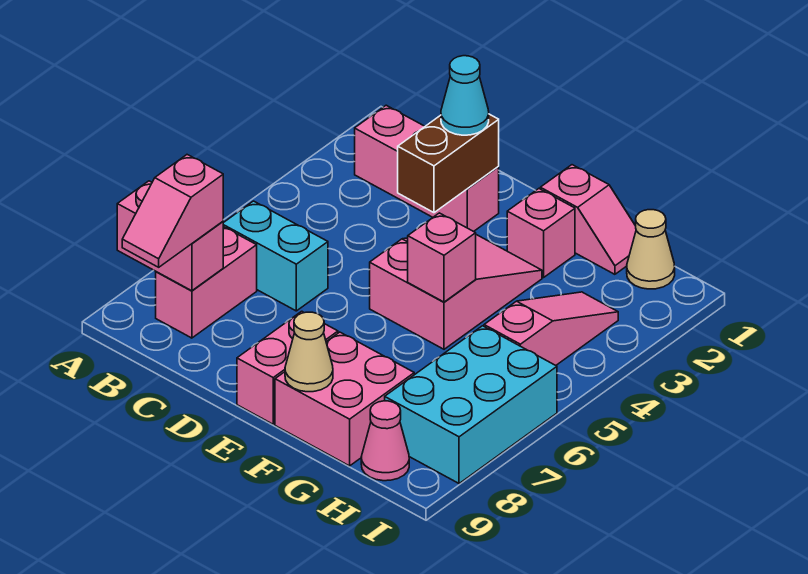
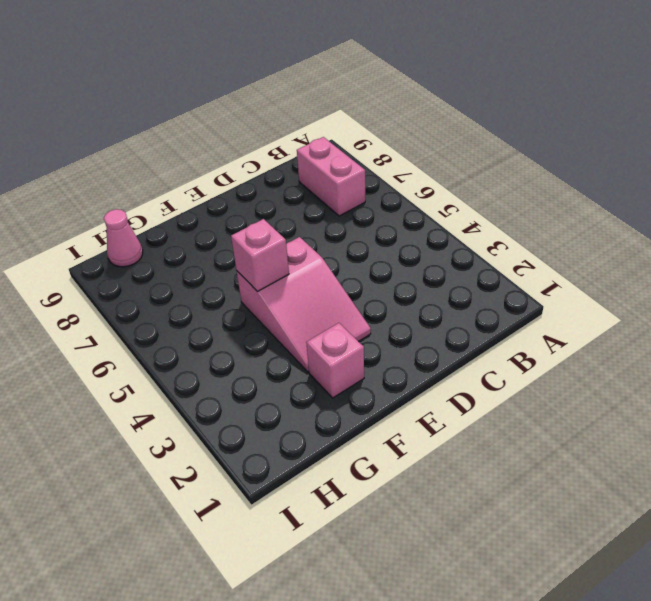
none -> pink brick B2:D2 level 1
none -> cyan brick B6:C6 level 1
none -> pink brick E8:E9 level 1

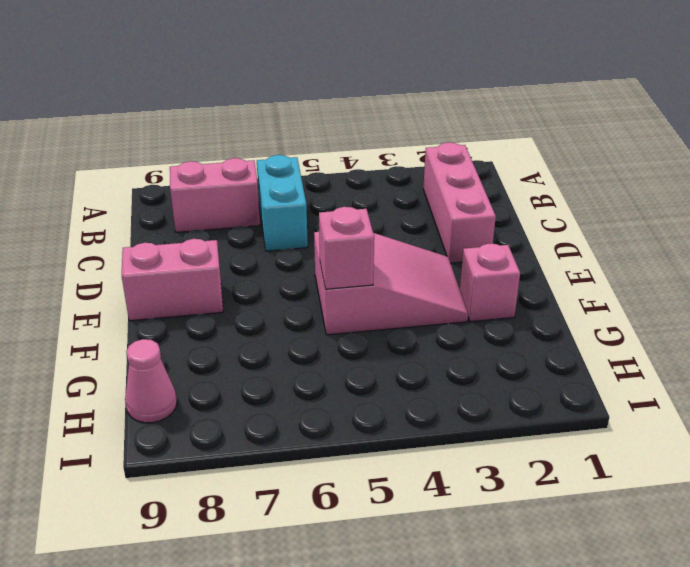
none -> pink slope F1:G1 level 1 top F
none -> pink brick F8:G9 level 1
none -> tan cone H1 level 1

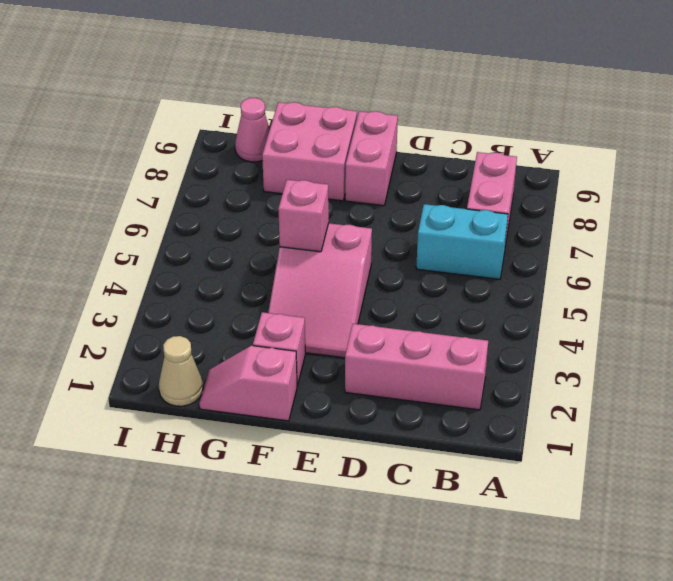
none -> pink slope H3:H5 level 1 top 5
none -> cyan brick H6:I8 level 1
none -> pink brick A8:B8 level 2

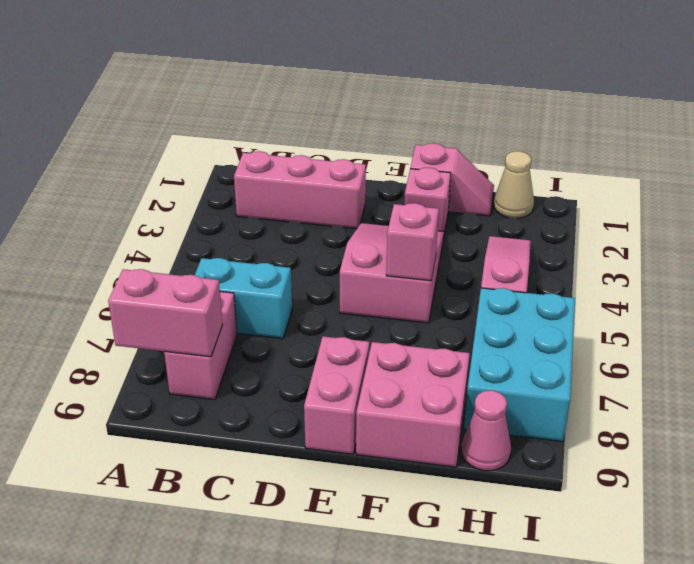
none -> brown brick D2:D3 level 2
none -> tan cone F9 level 2
none -> pink slope B8:B9 level 3 top 8

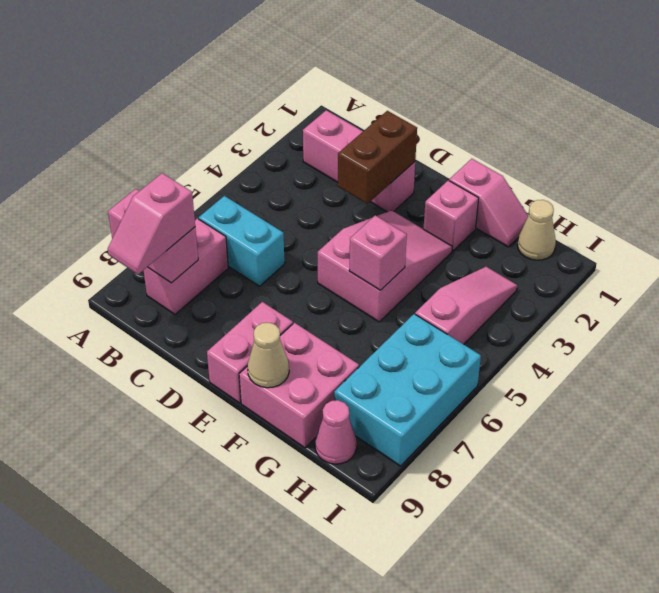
none -> cyan cone D2 level 3

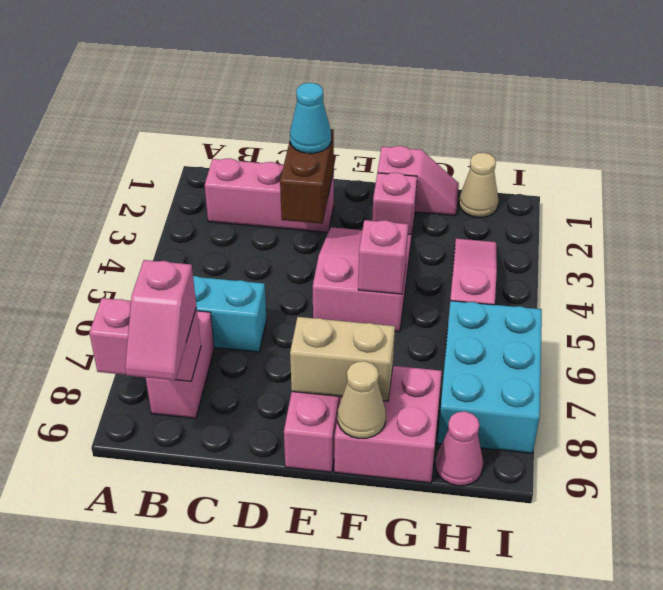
tan brick E8:F8 level 2 -> none

